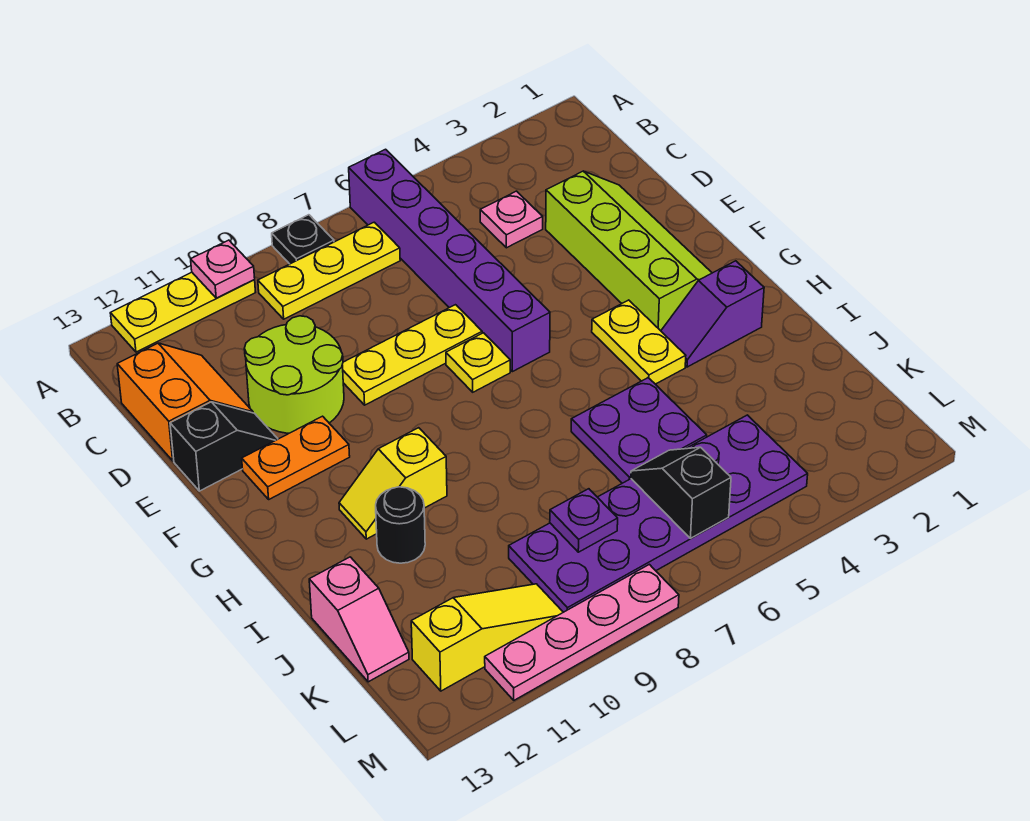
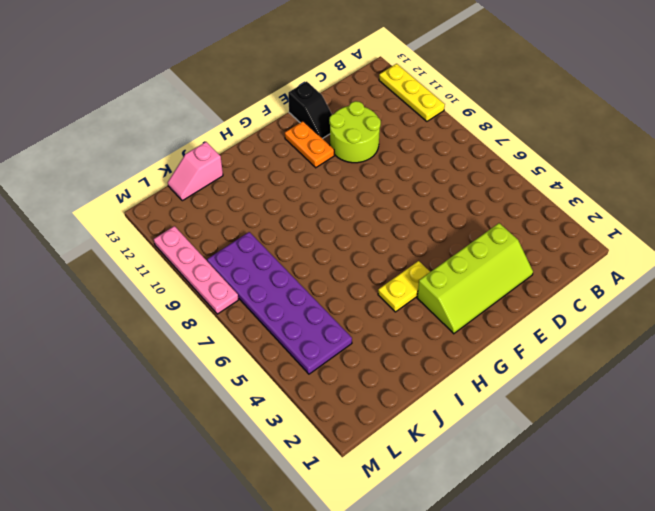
none -> purple brick A6:F6 level 1
none -> black plate A8 level 1
none -> yellow plate B7:B9 level 1

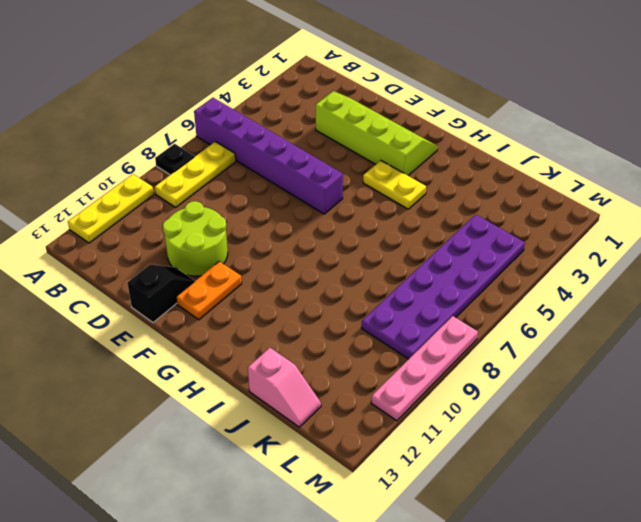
none -> pink plate C4 level 1
none -> orange slope C12:D13 level 1 top 13
none -> yellow plate E7:E9 level 1

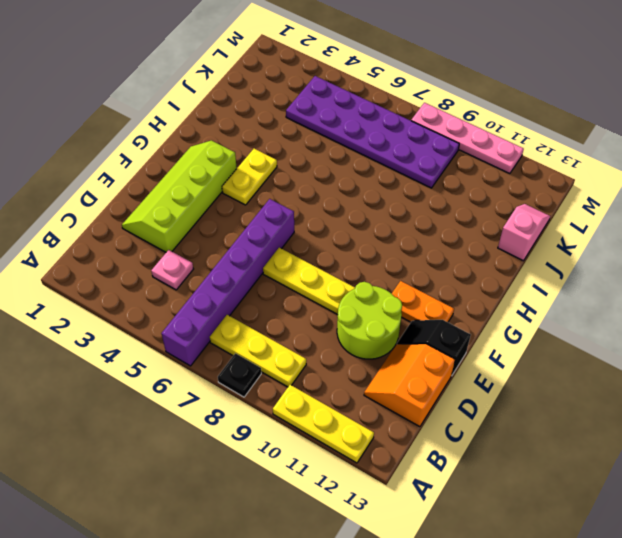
none -> yellow plate F7 level 1
none -> purple slope H2:H3 level 1 top 2
none -> yellow slope H10:H11 level 1 top 10

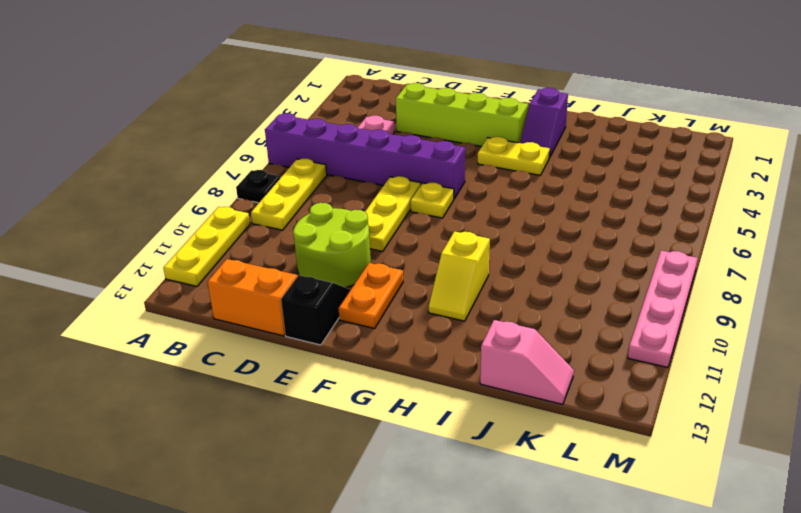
none -> purple plate I5:J6 level 1
none -> black round brick I11 level 1
none -> purple plate K4:L9 level 1

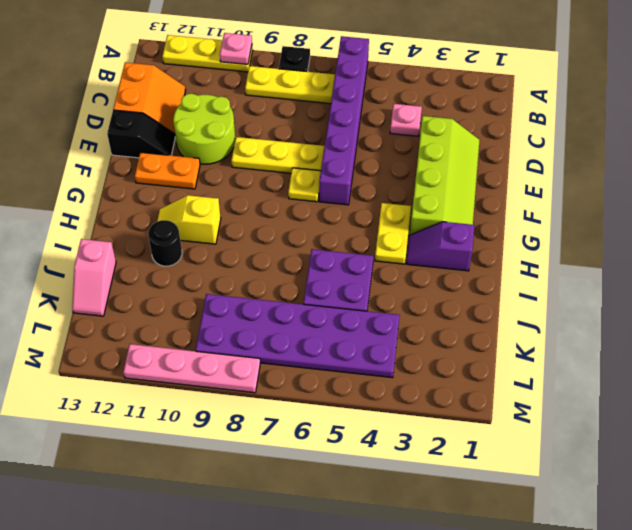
none -> yellow slope L10:L12 level 1 top 12
none -> black slope K6:L6 level 2 top L
none -> purple plate K8 level 2

